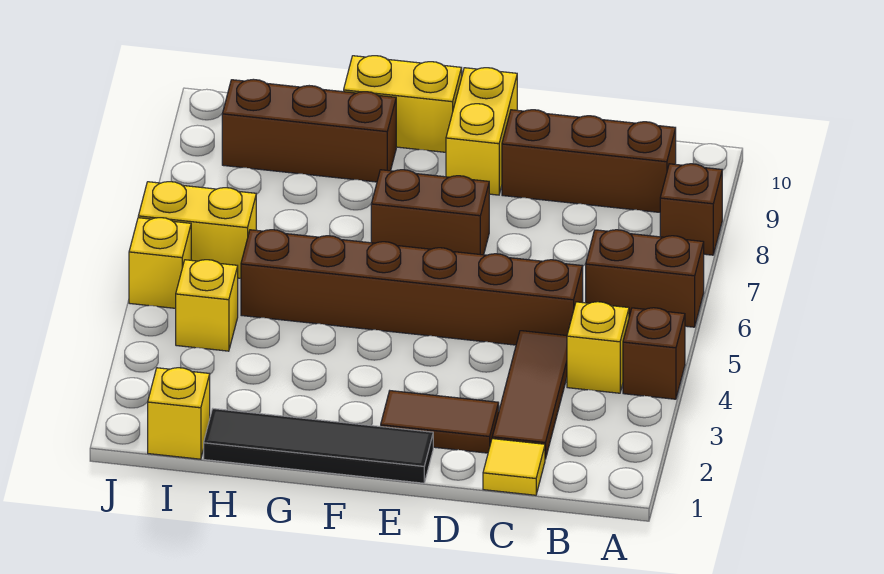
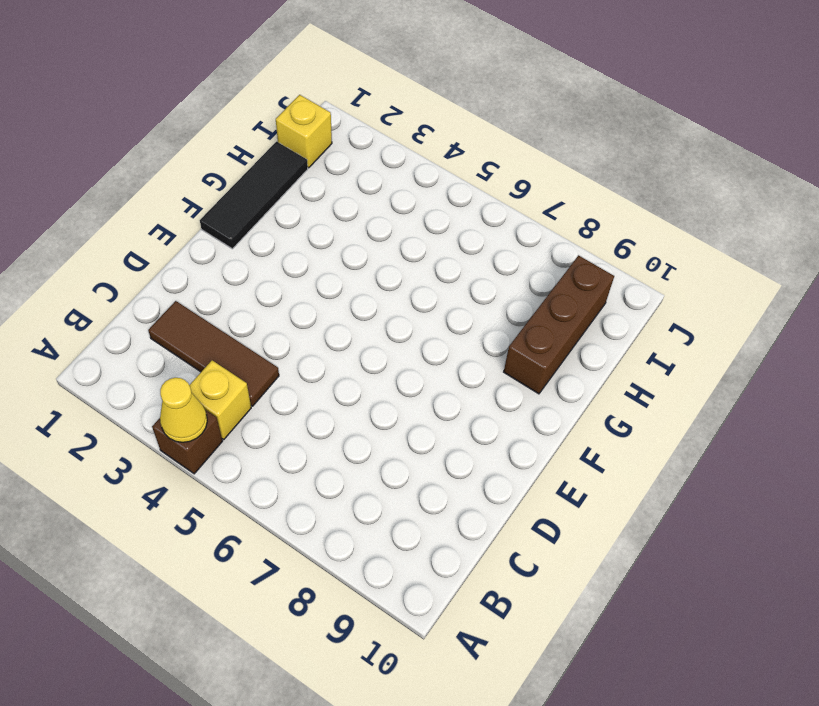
yellow cone A4 level 2 -> none
black tile F1:H1 level 1 -> black tile E1:H1 level 1
none -> brown brick A6:B6 level 1
none -> brown brick A8 level 1
none -> brown brick B9:D9 level 1

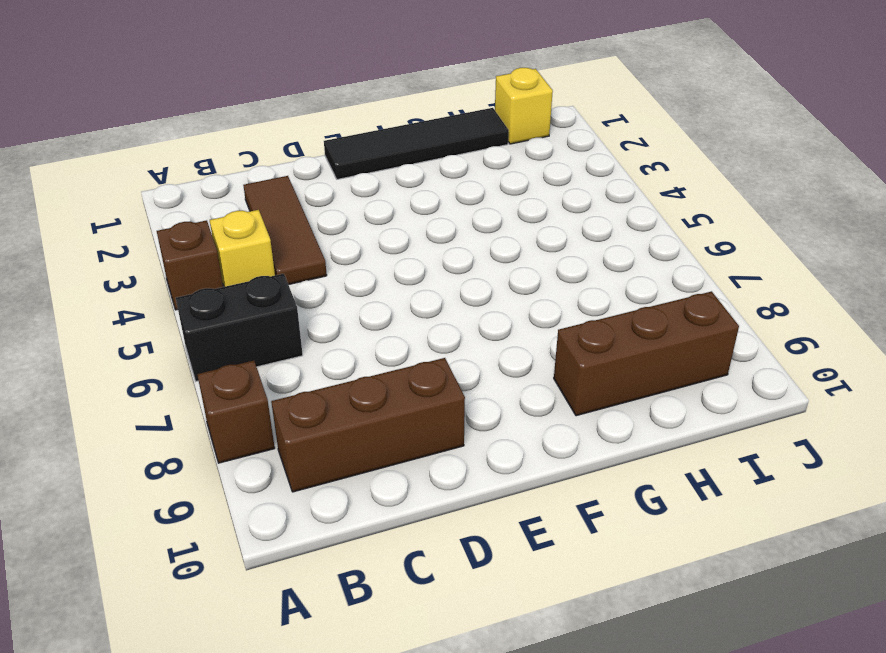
black brick A6:B6 level 1 -> brown brick A6:B6 level 1
none -> yellow tile C1 level 1
none -> brown brick C5:H5 level 1
none -> brown tile D2:E2 level 1

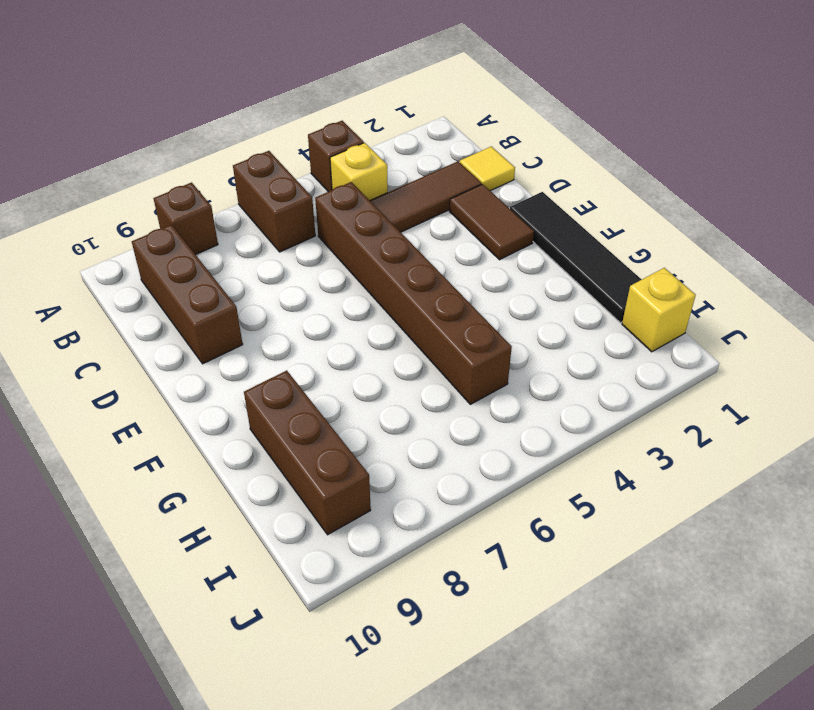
none -> brown brick E7:F7 level 1
none -> yellow brick E9:E10 level 1
none -> yellow brick F10:G10 level 1

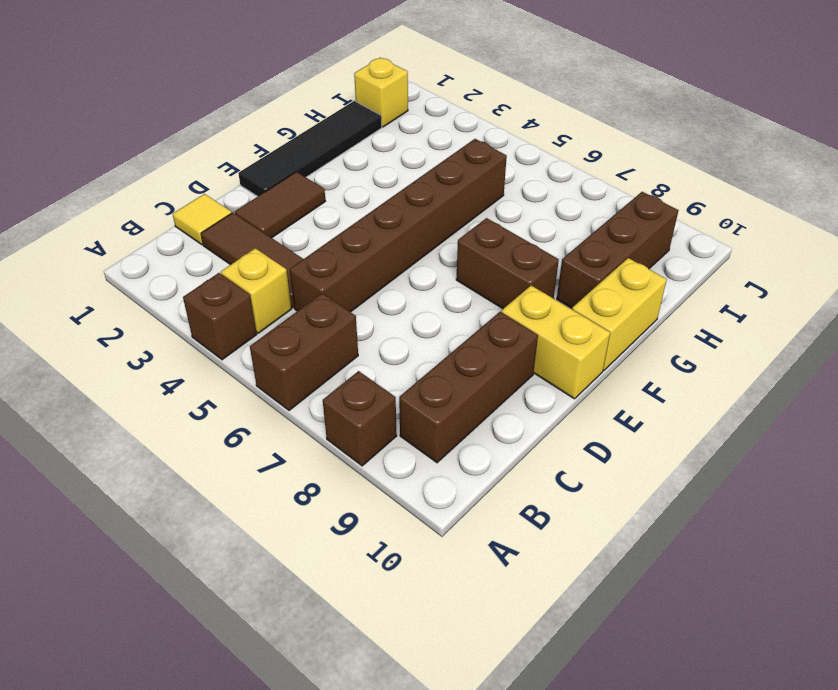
brown brick F7:F8 level 1 -> brown brick E7:F7 level 1
none -> yellow brick I4 level 1
none -> yellow brick I6:J6 level 1
none -> yellow brick J5 level 1

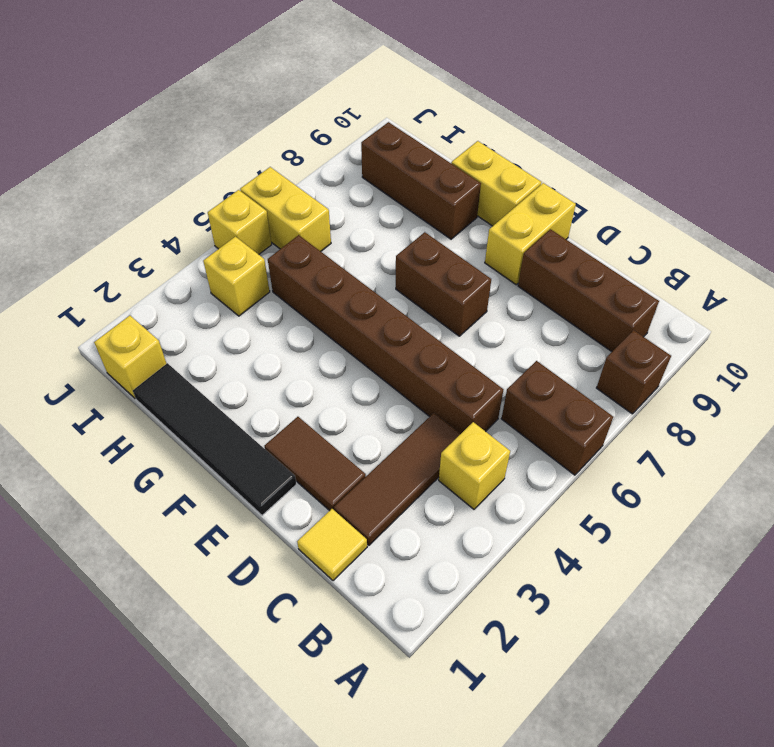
none -> brown brick A4 level 1

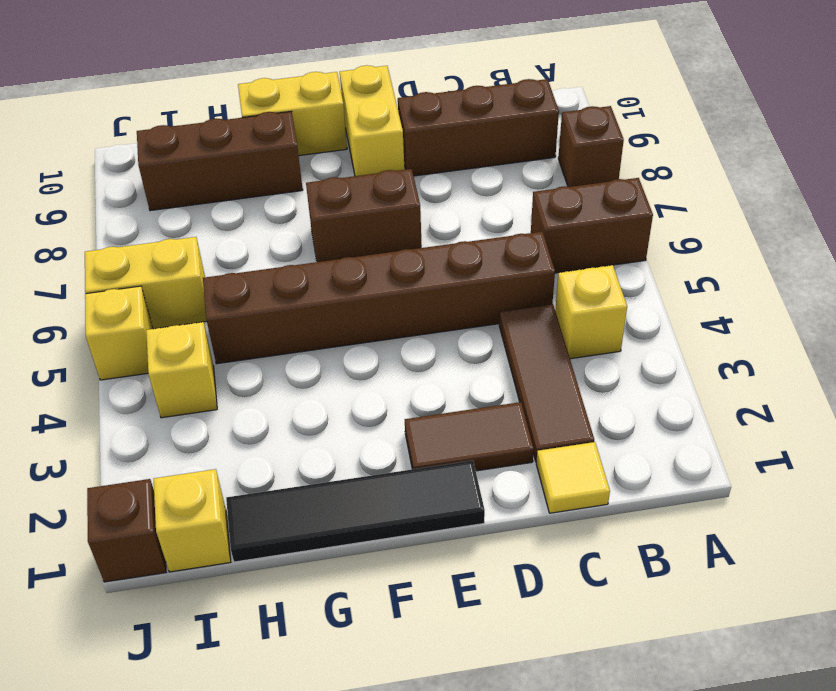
brown brick J1 level 1 -> brown brick A4 level 1

